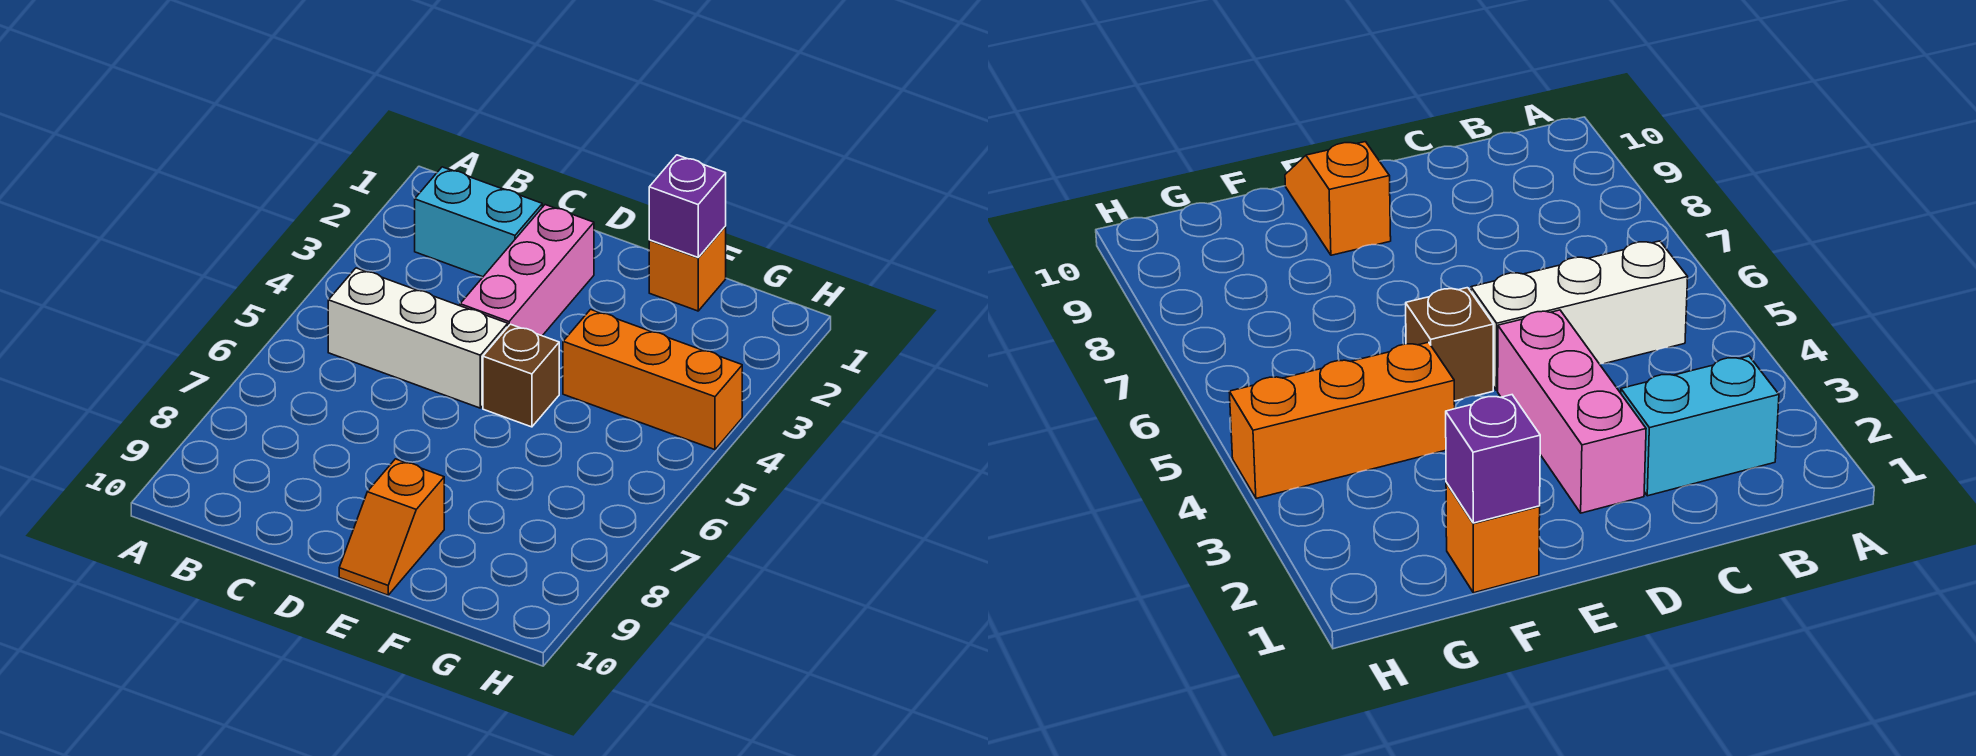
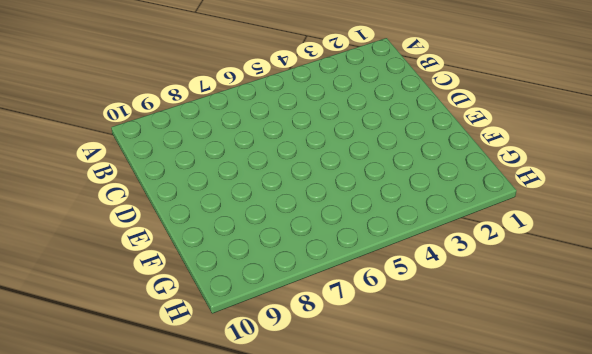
none -> cyan brick B2:C2 level 1
none -> white brick B5:D5 level 1

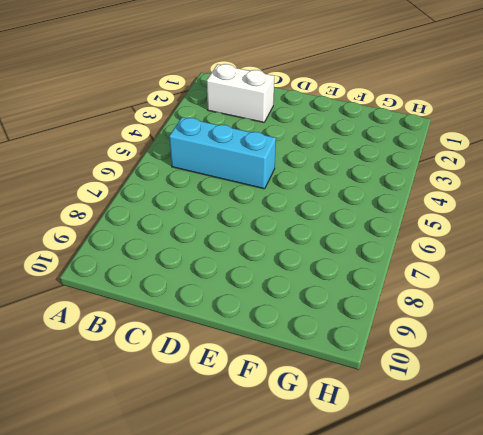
white brick B2:C2 level 1 -> cyan brick B2:C2 level 1
cyan brick B5:D5 level 1 -> white brick B5:D5 level 1
none -> pink brick D2:D4 level 1
none -> brown brick E5 level 1

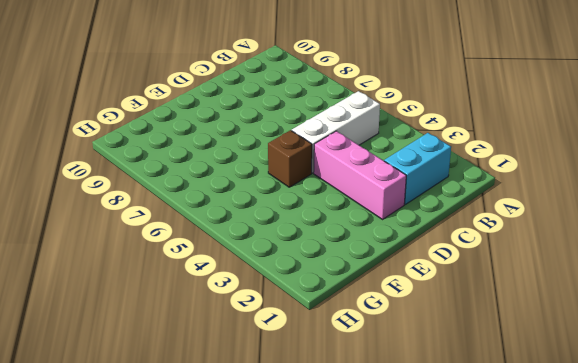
none -> orange slope E9:E10 level 1 top 9
none -> orange brick F1 level 1

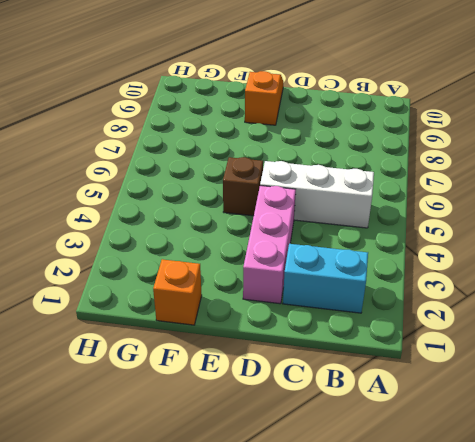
none -> orange brick F4:H4 level 1
none -> purple brick F1 level 2

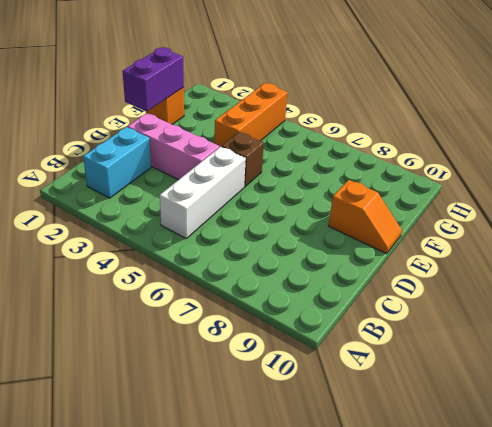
purple brick E1:F1 level 2 -> purple brick F1 level 2

